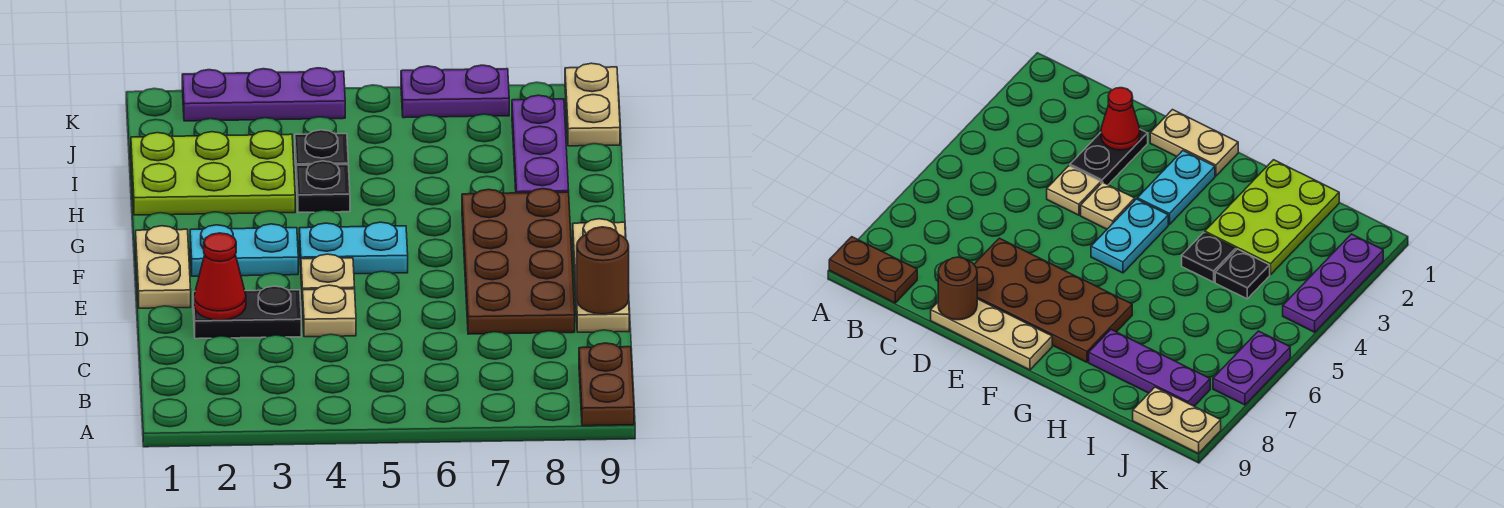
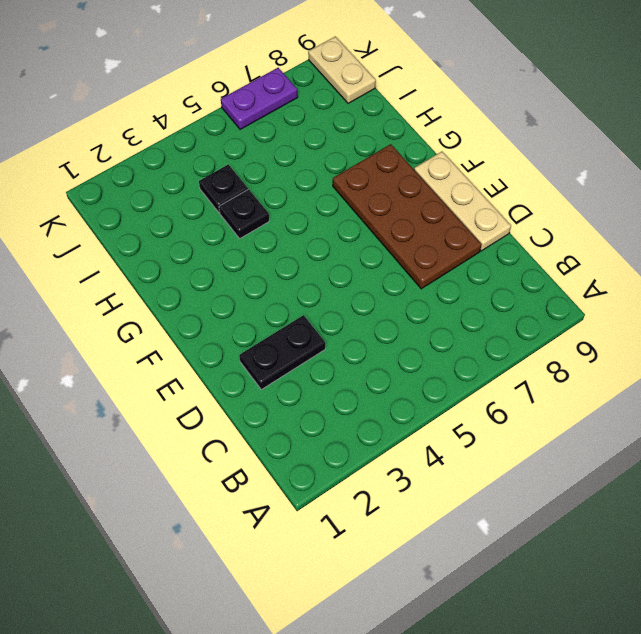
none -> brown plate A9:B9 level 1
none -> tan plate D4 level 1
none -> tan plate E1:F1 level 1

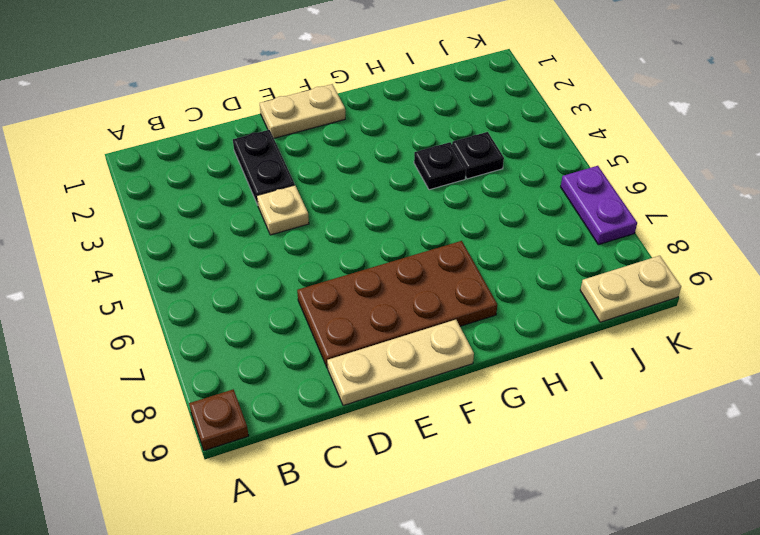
brown plate A9 level 1 -> brown plate A9:B9 level 1
none -> tan plate E4 level 1
none -> cyan plate F2:F3 level 1
none -> cyan plate F4:F5 level 1

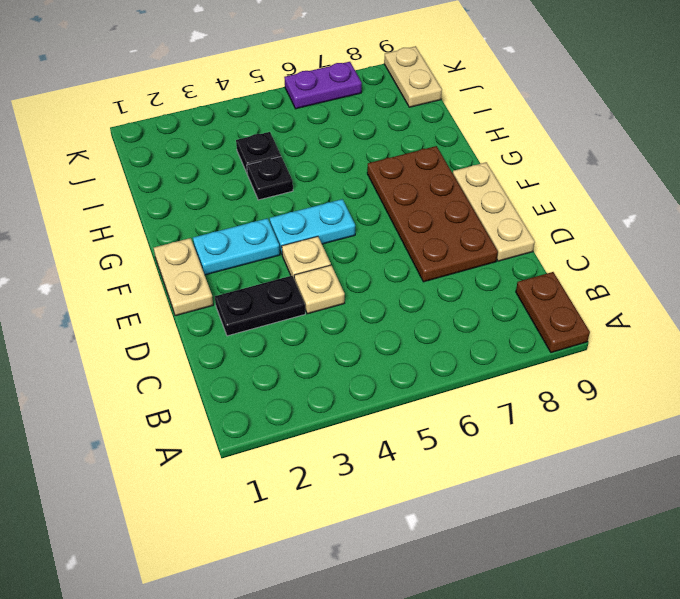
none -> lime plate H1:I3 level 1
none -> purple plate H8:J8 level 1
none -> purple plate K2:K4 level 1

